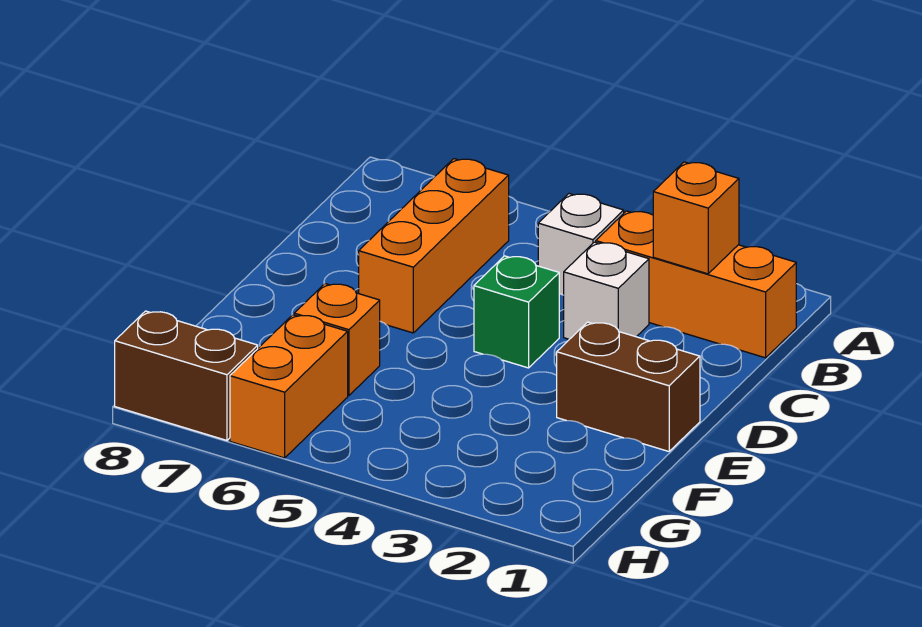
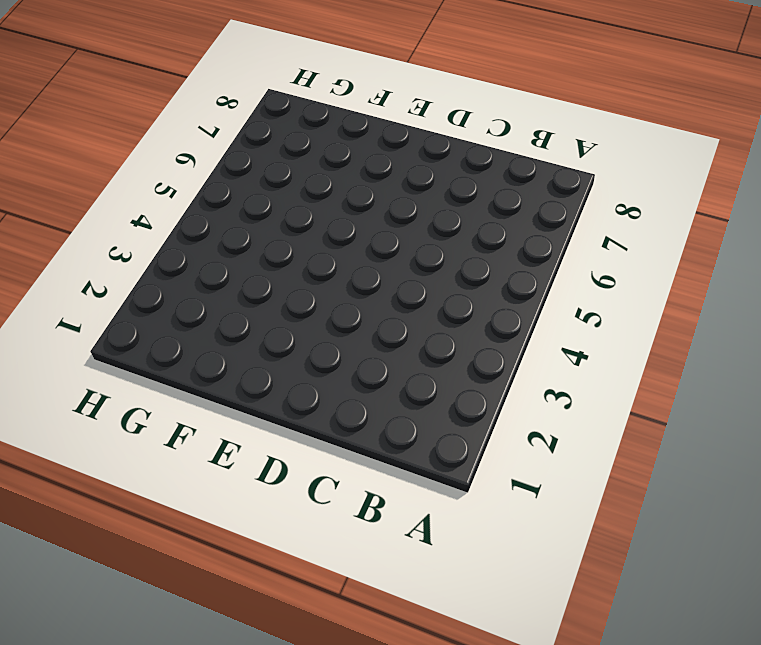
none -> orange brick B1:B3 level 1
none -> white brick B4 level 1

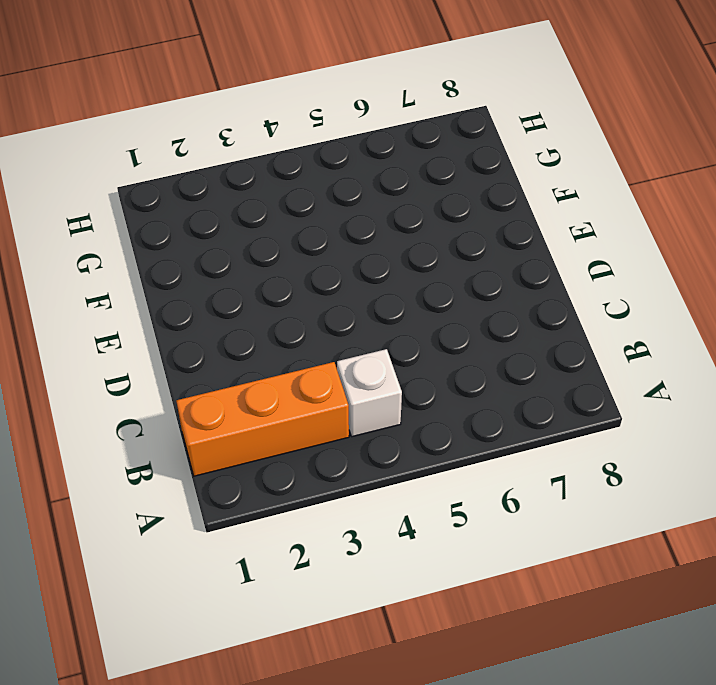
none -> orange brick B6:D6 level 1
none -> white brick C3 level 1

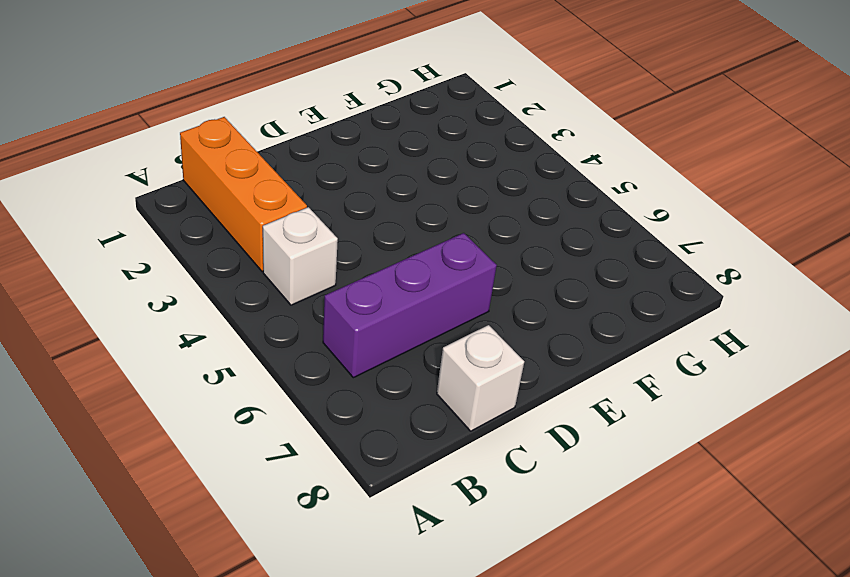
purple brick B6:D6 level 1 -> orange brick B6:D6 level 1
white brick C8 level 1 -> white brick C3 level 1
none -> green brick D4 level 1
none -> brown brick E1:E2 level 1

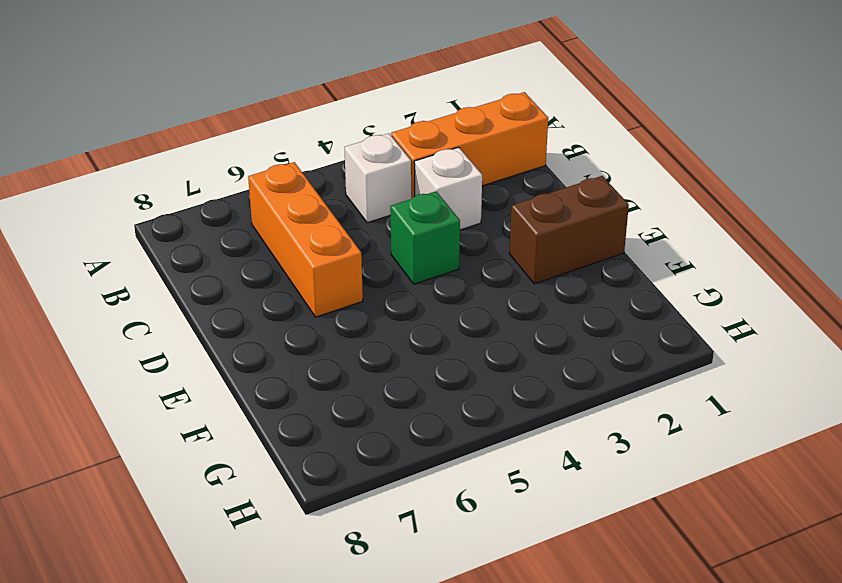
none -> orange brick F6 level 1
none -> orange brick G6:H6 level 1

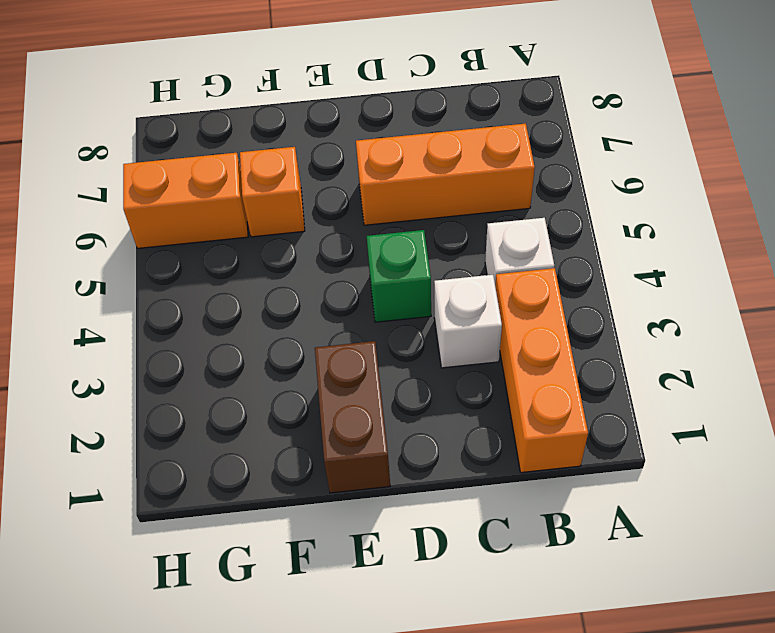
none -> brown brick H7:H8 level 1
none -> orange brick B2 level 2

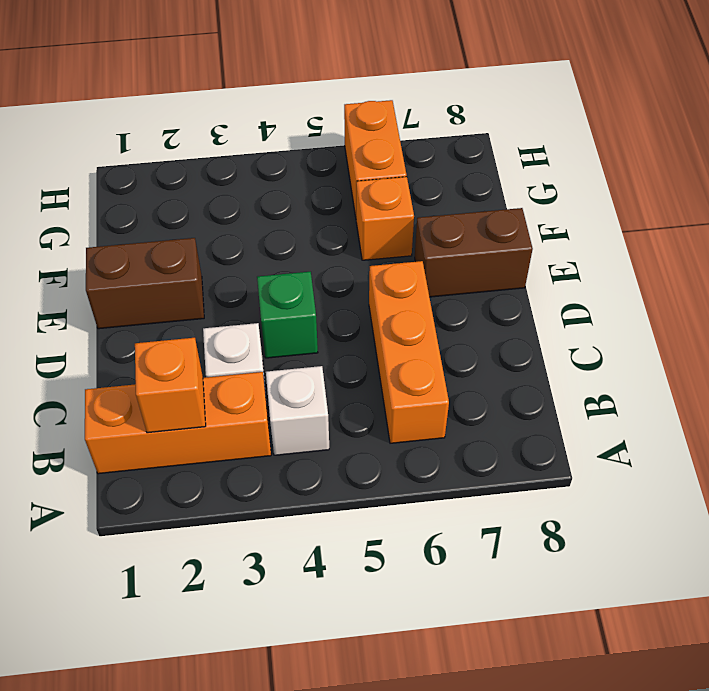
brown brick E7:E8 level 1 -> brown brick H7:H8 level 1

